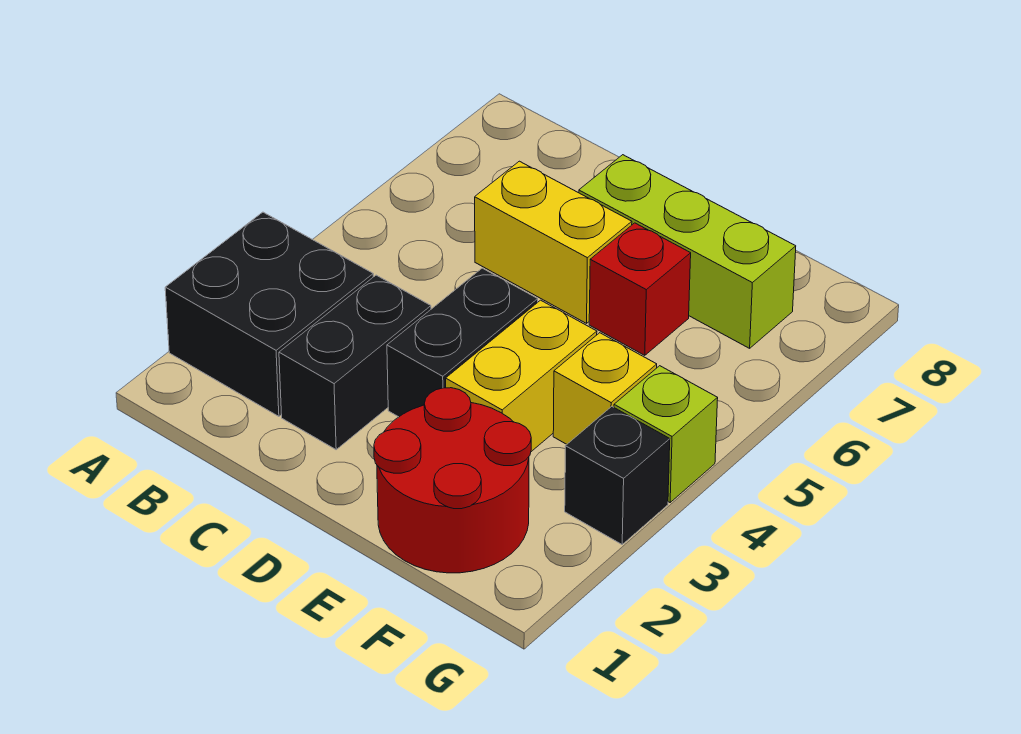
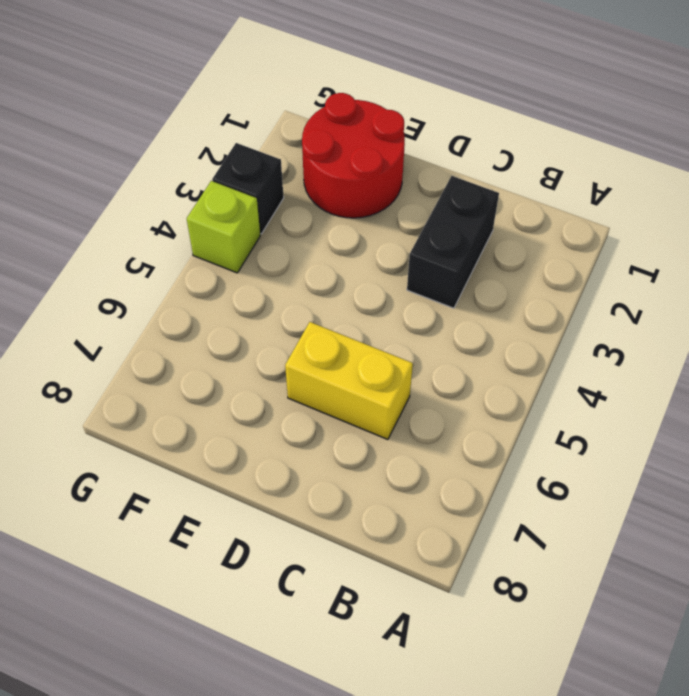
none -> black brick A2:B3 level 1
none -> black brick D3:D4 level 1

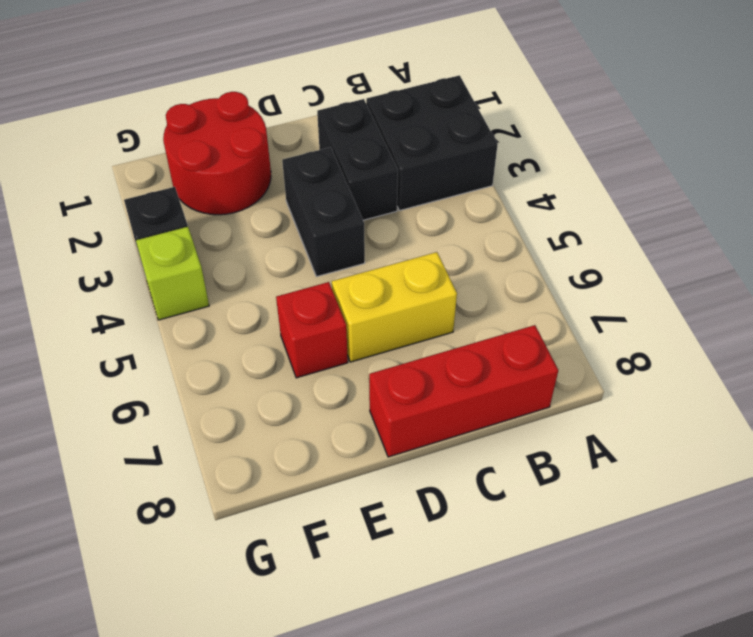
red brick B8:D8 level 1 -> none
none -> lime brick D7:F7 level 1
none -> yellow brick E3:E4 level 1

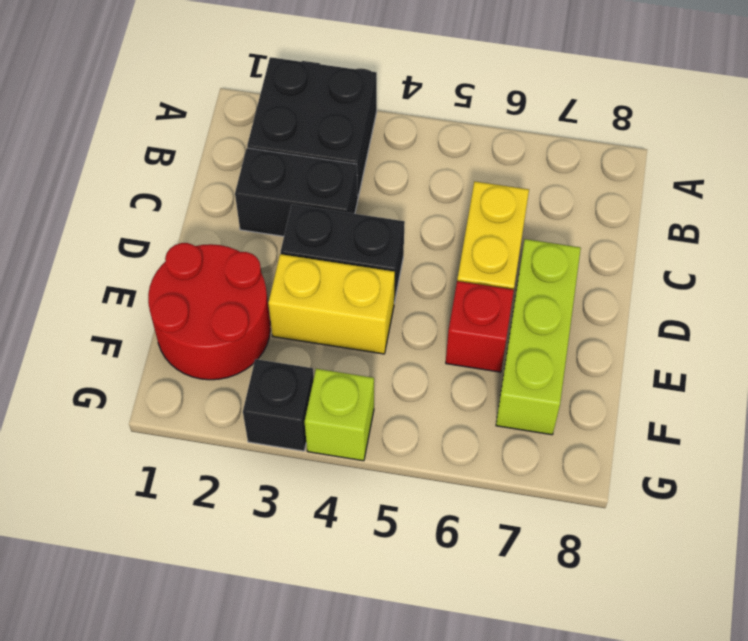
none -> yellow brick F4 level 1

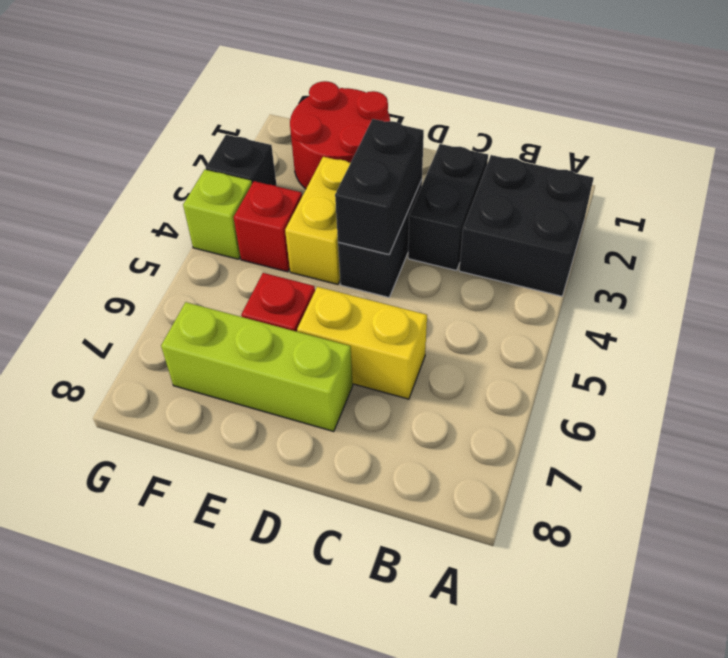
black brick D3:D4 level 2 -> none
red brick F4 level 1 -> yellow brick F4 level 1

